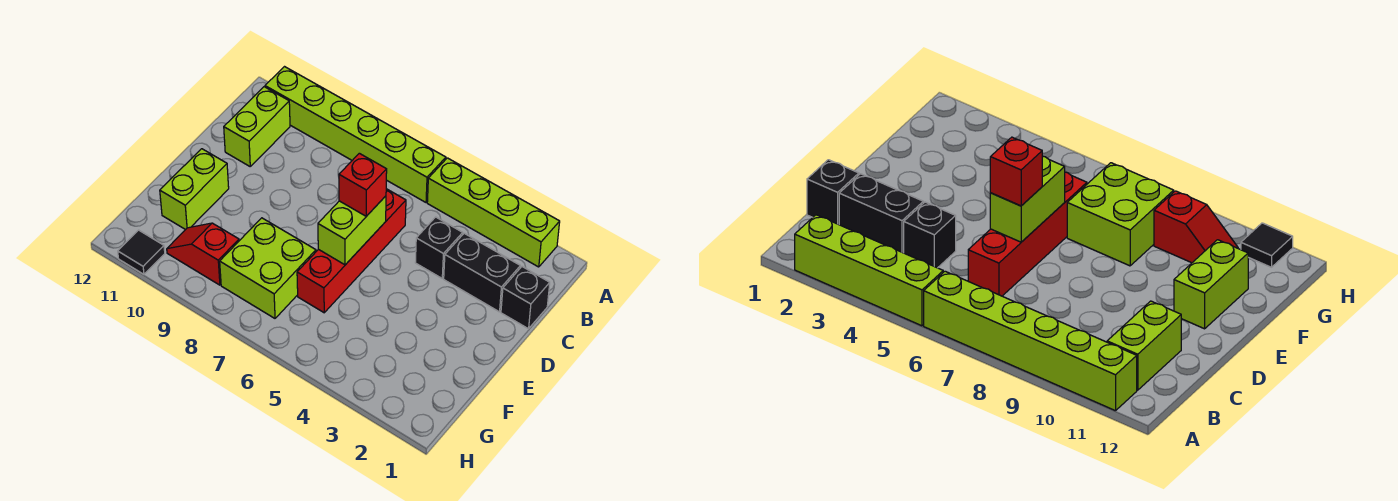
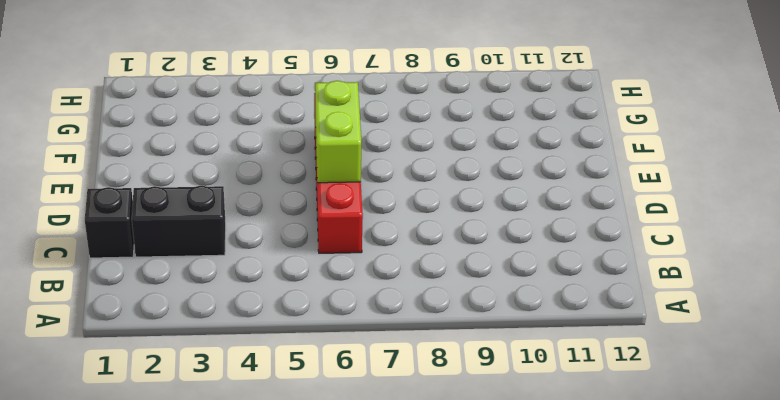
none -> lime brick A2:A5 level 1
none -> lime brick A6:A11 level 1
none -> lime brick B11:C11 level 1

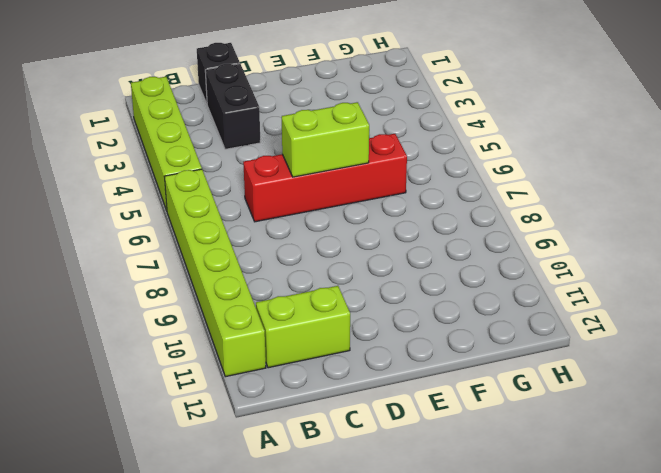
none -> black brick C4 level 1
none -> lime brick E11:F11 level 1
none -> lime brick F7:G8 level 1

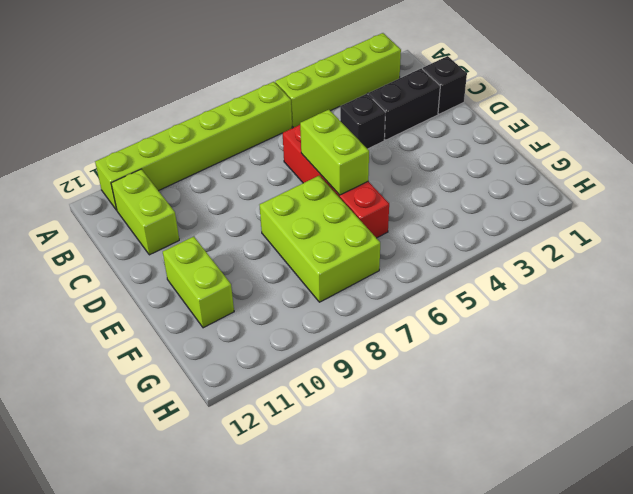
lime brick E7:G8 level 1 -> lime brick F7:G8 level 1
none -> red slope G9:G10 level 1 top 9
none -> black tile H11 level 1
none -> red brick D6 level 3

